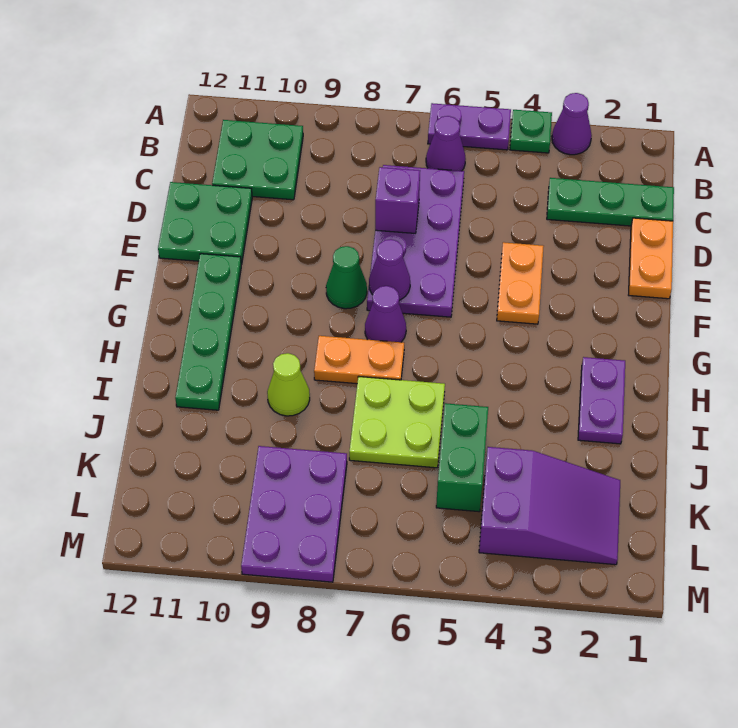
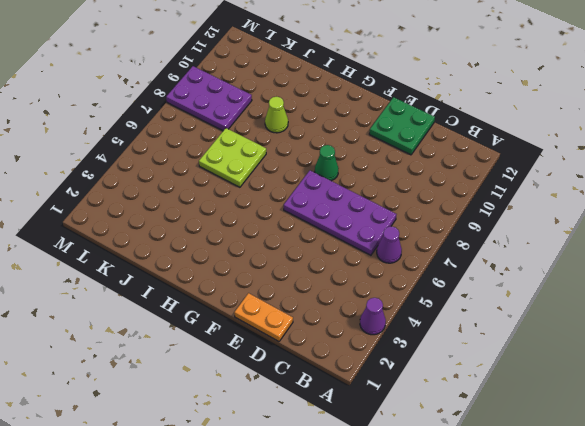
none -> green plate A4 level 1
none -> purple plate A5:A6 level 1
none -> green plate B10:C11 level 1

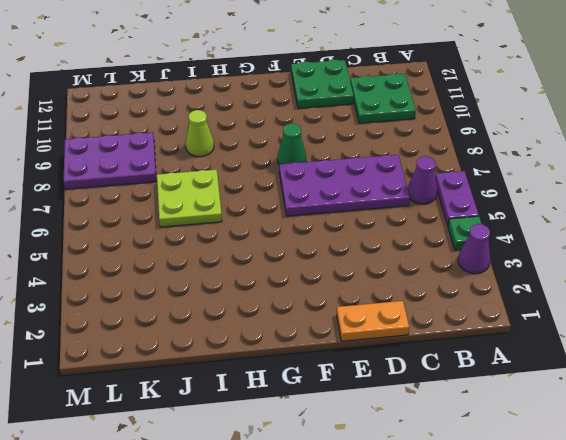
none -> green plate C1:C3 level 1
none -> orange plate E4:F4 level 1
none -> green plate F11:I11 level 1

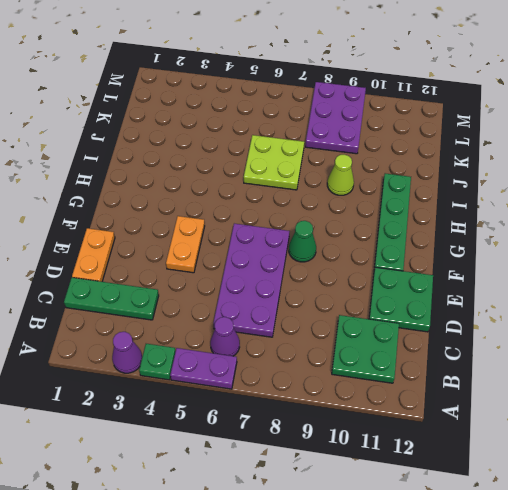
none -> purple cone G7 level 1
none -> purple plate H2:I2 level 1
none -> orange plate H7:H8 level 1

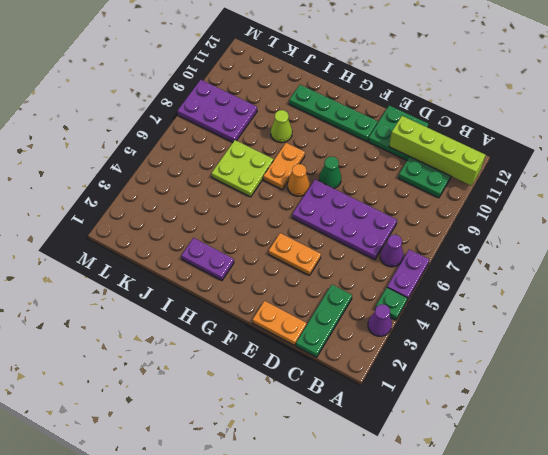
lime brick A11:D11 level 2 -> none
orange cone G7 level 1 -> purple cone G7 level 1
none -> green brick J5:K5 level 1
none -> purple slope K2:L4 level 1 top 4
none -> purple brick D7 level 2

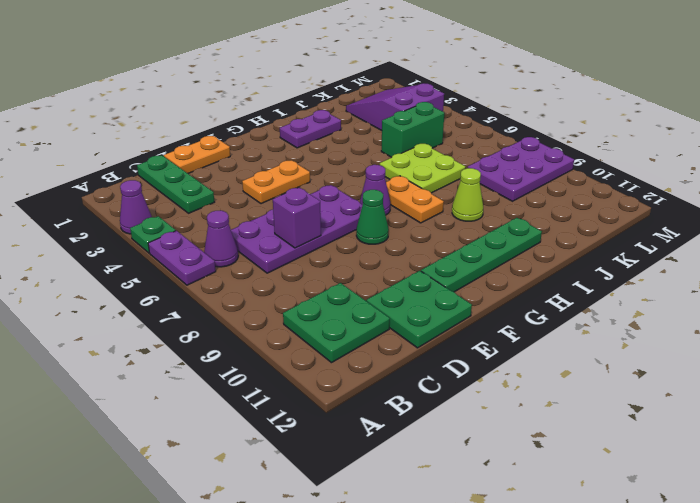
none -> purple cone F7 level 2

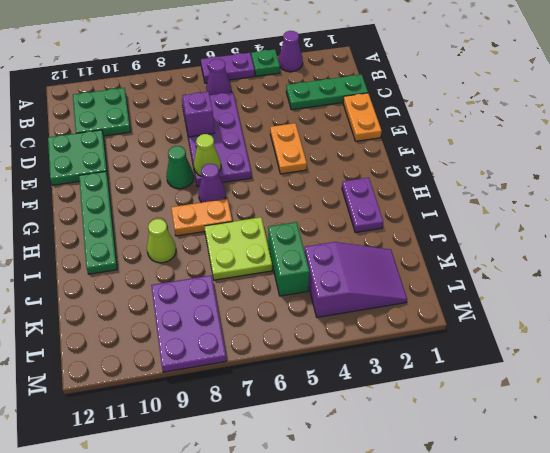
lime cone F7 level 2 -> purple cone F7 level 2

